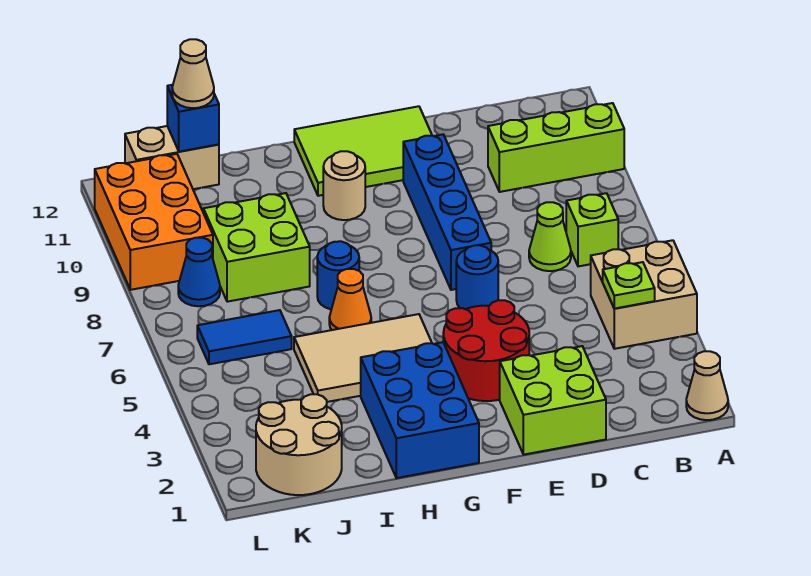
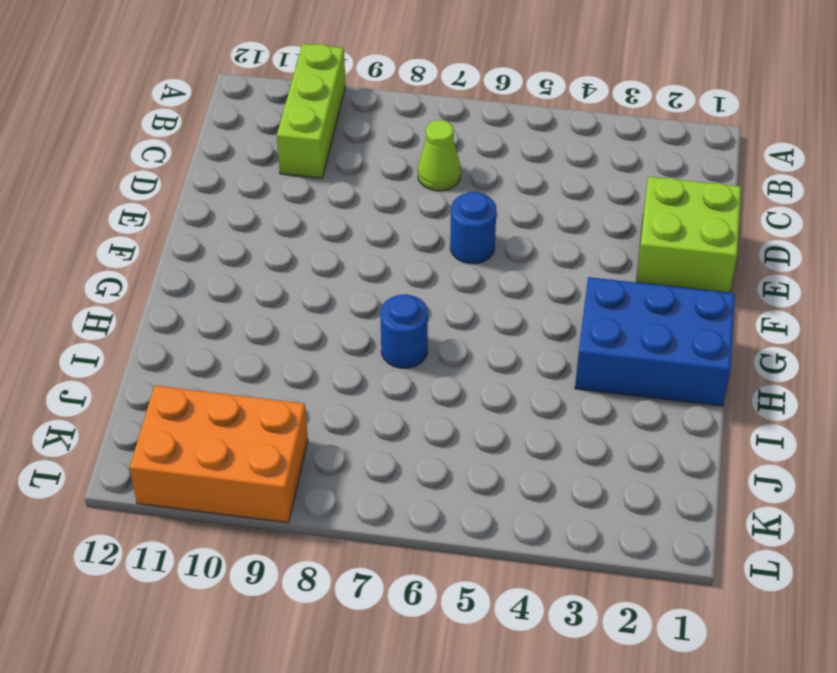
none -> tan cone A1 level 1
none -> tan brick A4:B5 level 1
none -> lime brick B7 level 1

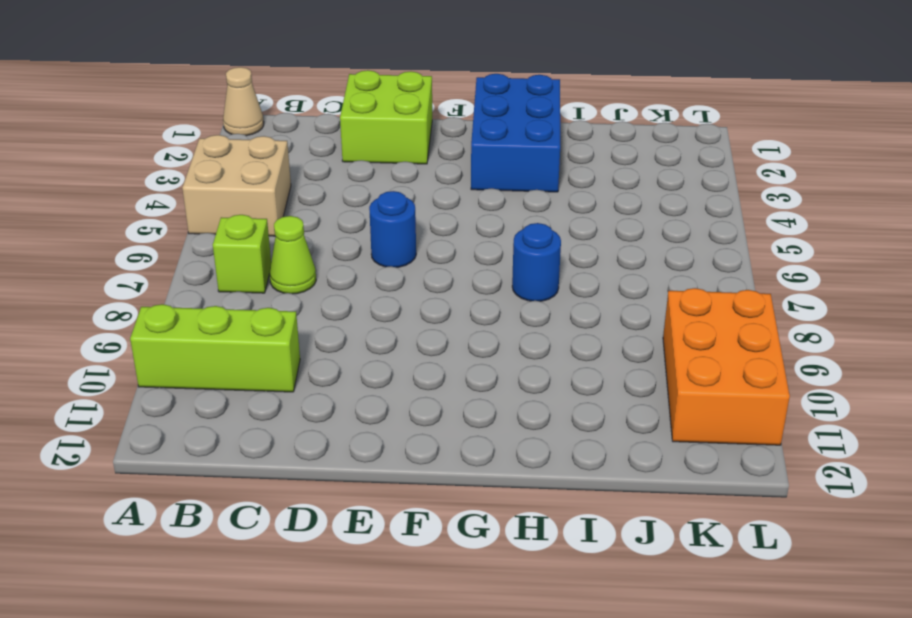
none -> red round brick E3:F4 level 1
none -> blue brick E7:E10 level 1
none -> lime tile E11:G12 level 1

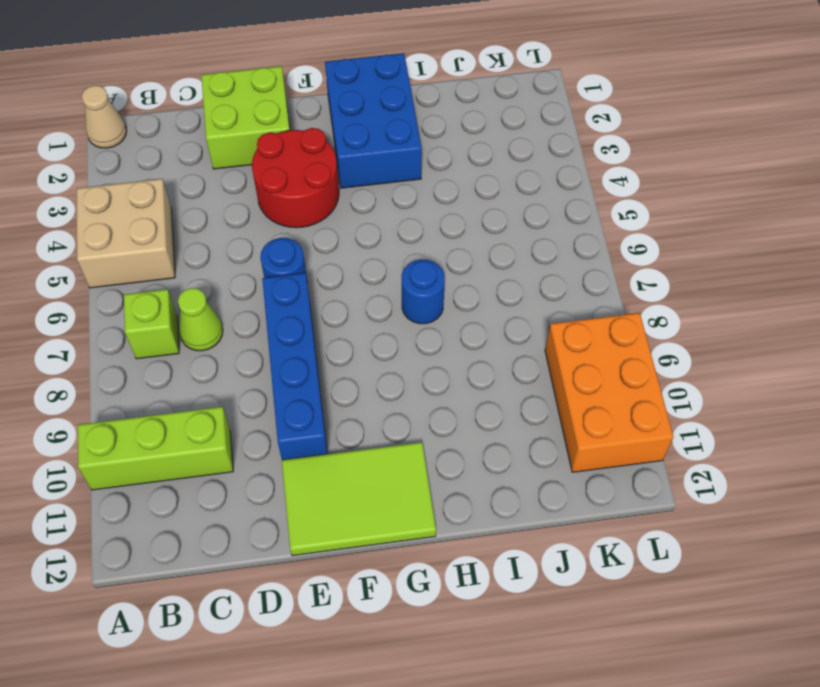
none -> tan tile G4:I5 level 1
none -> tan round brick G10 level 1
none -> orange cone H6 level 1

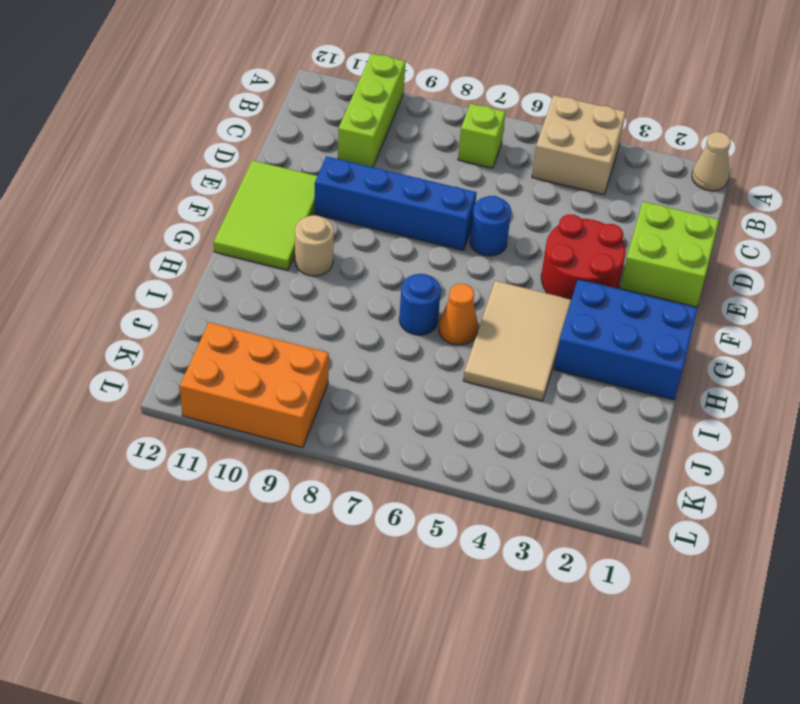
none -> lime cone C7 level 1
none -> lime brick I8:J9 level 1
none -> tan round brick J1:K2 level 1

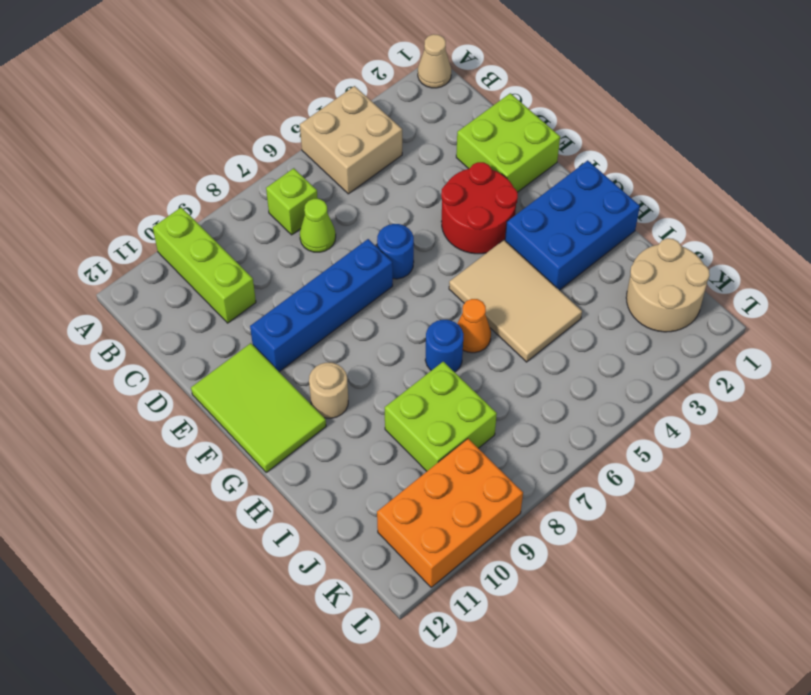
none -> blue tile J6:K6 level 1
none -> tan brick J12:K12 level 1
none -> blue cone K8 level 1

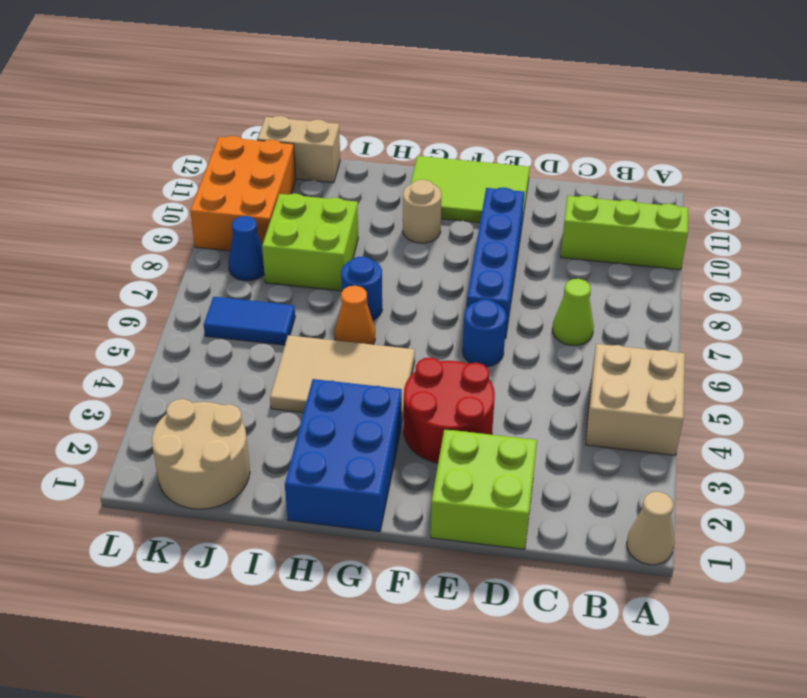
none -> lime brick B7 level 1
none -> lime plate B4 level 2
none -> blue brick J12 level 2

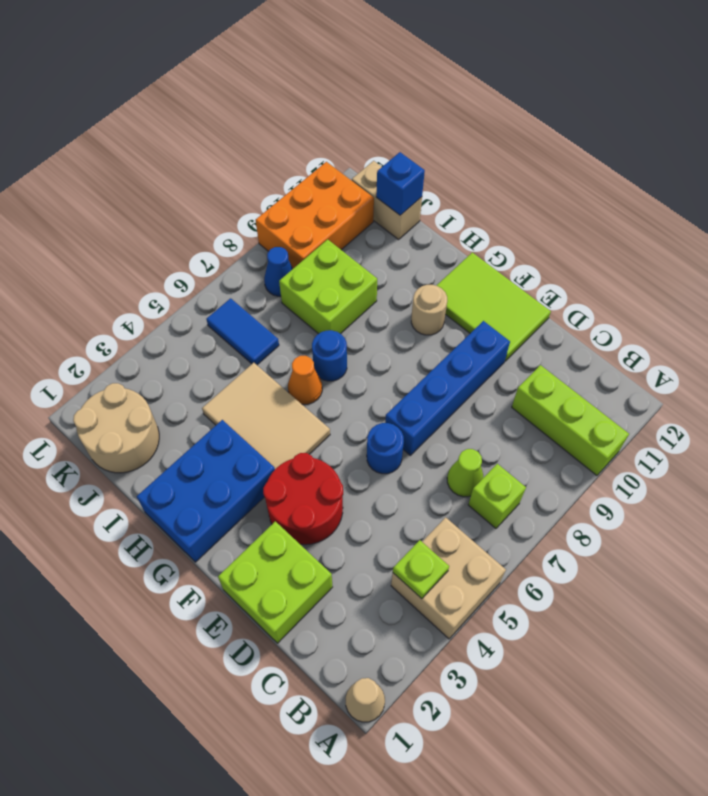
none -> tan cone J12 level 3

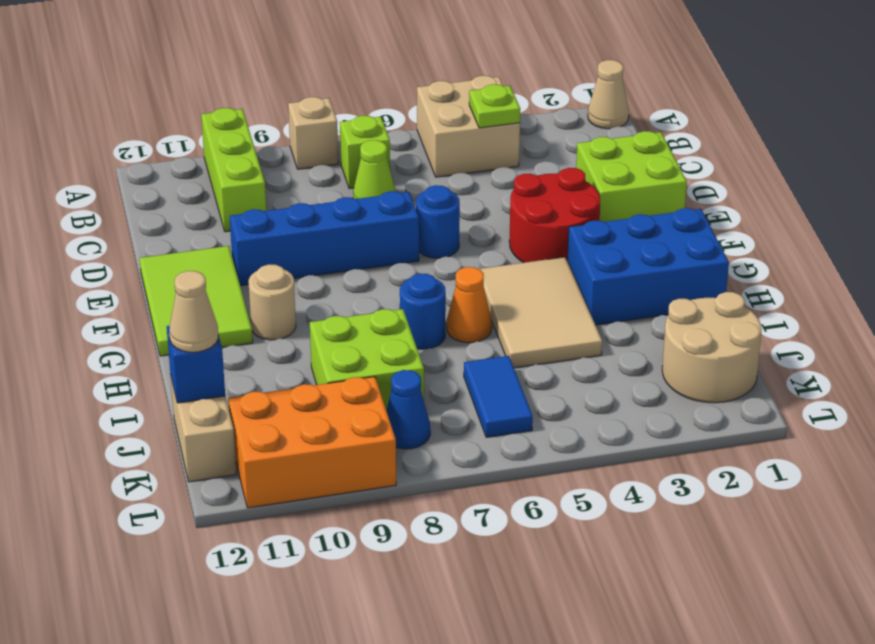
tan brick A8 level 1 -> none

